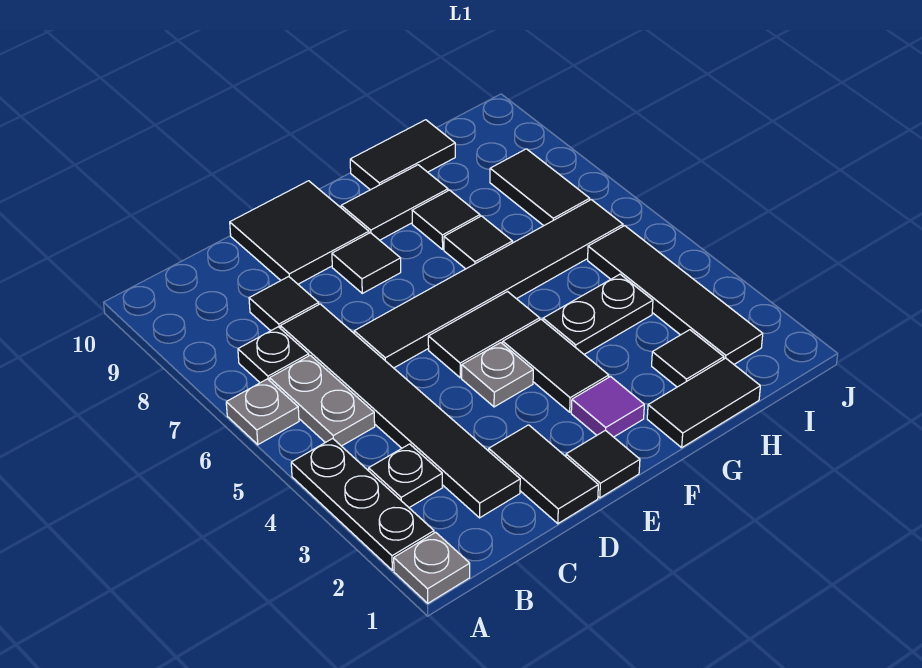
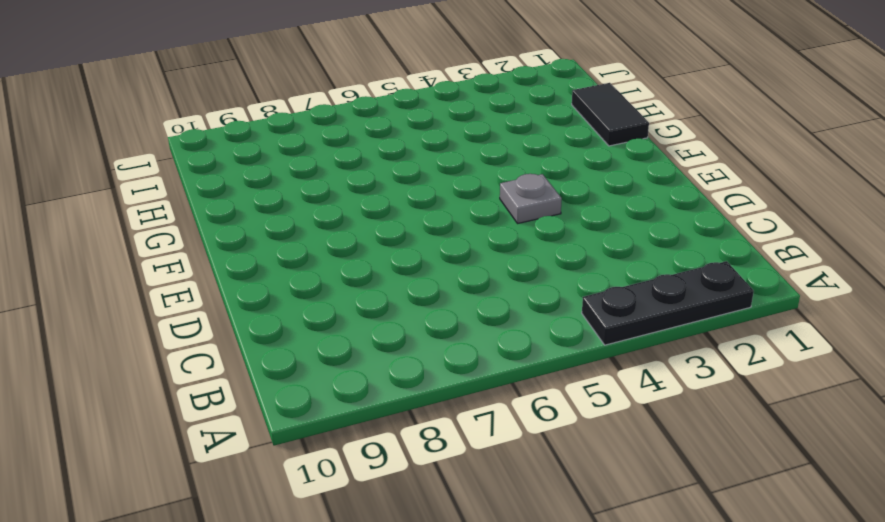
none -> grey plate A1 level 1
none -> grey plate A6 level 1
none -> black plate B3 level 1

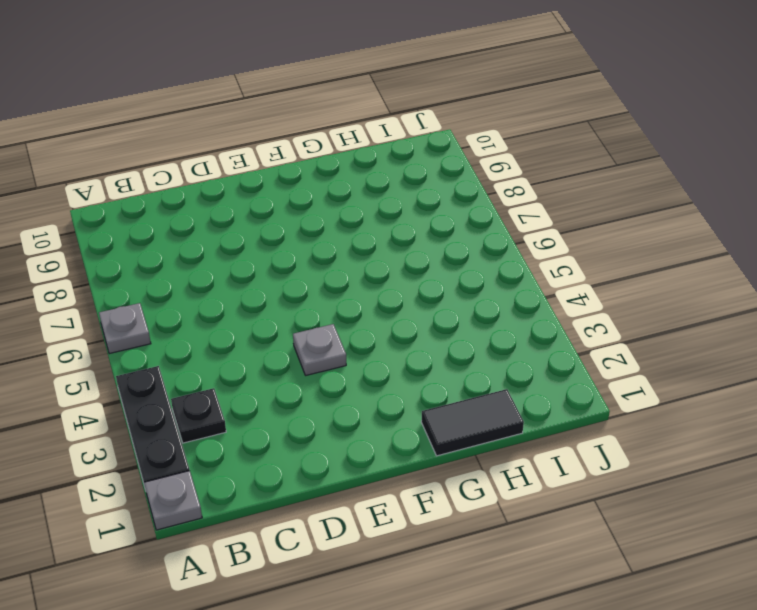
none -> grey plate B5:B6 level 1
none -> black plate B7 level 1
none -> black tile C2:C7 level 1

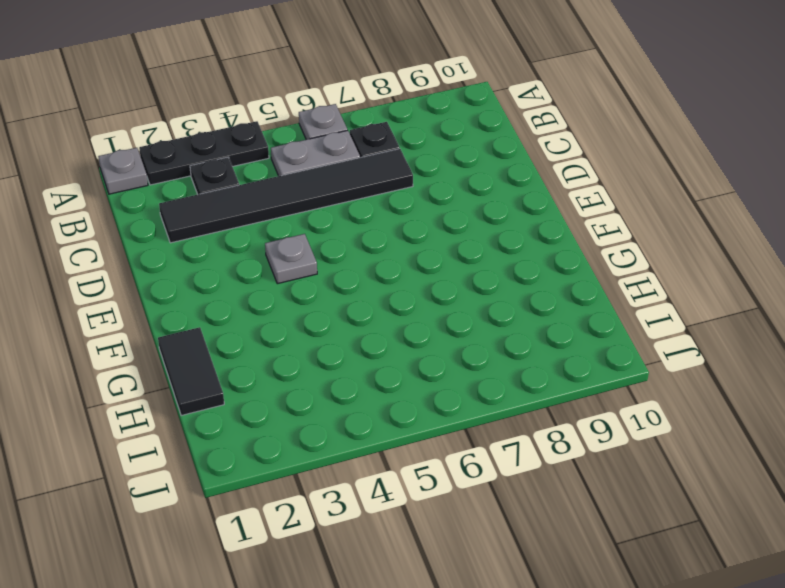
none -> black tile C8 level 1
none -> black tile D1:D2 level 1
none -> black tile D6:I6 level 1

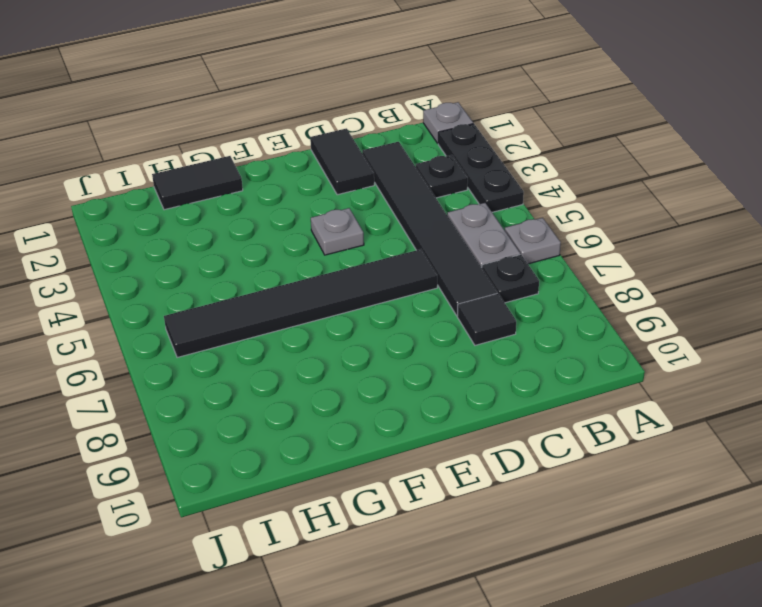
none -> black tile D9:E10 level 1
none -> black tile E1 level 1
none -> black tile E5:F5 level 1

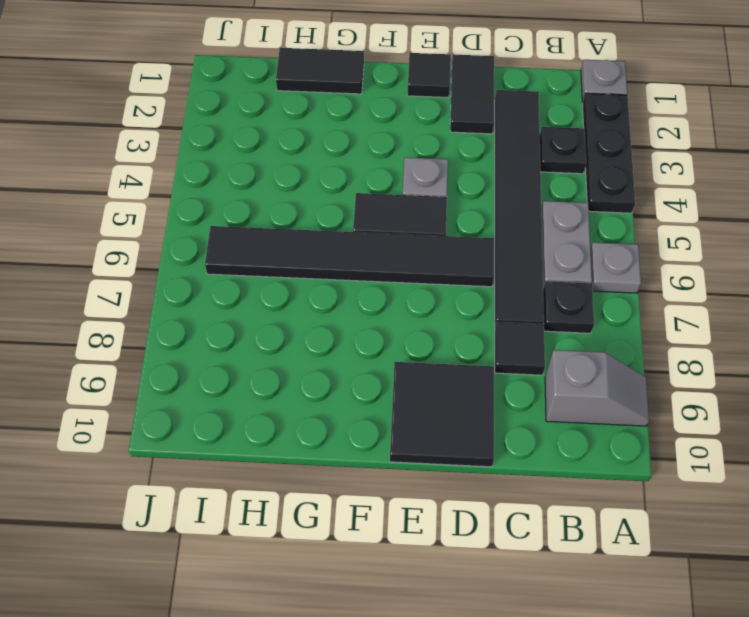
grey slope A9:B9 level 1 top B -> none
none -> black tile E8 level 1
none -> purple tile F2 level 1
none -> black tile F3:F4 level 1

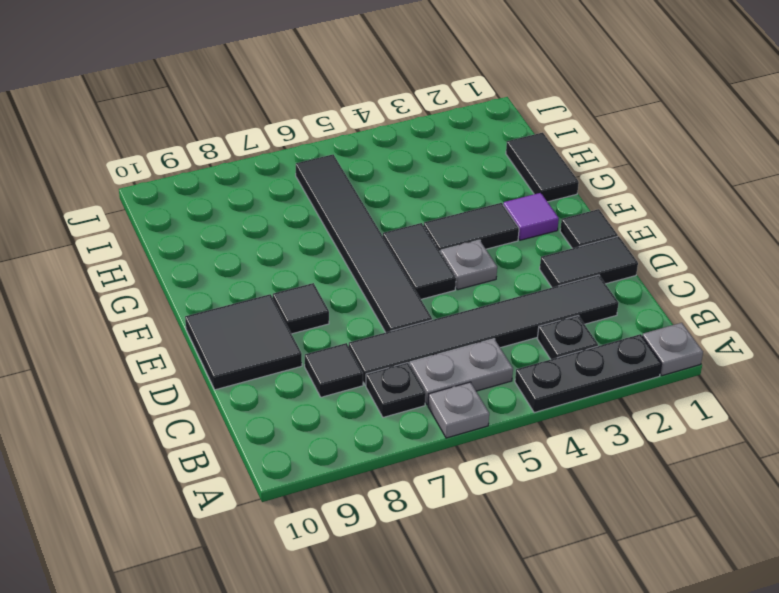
none -> black tile F9:G9 level 1
none -> black plate G4:H4 level 1
none -> black tile G7 level 1

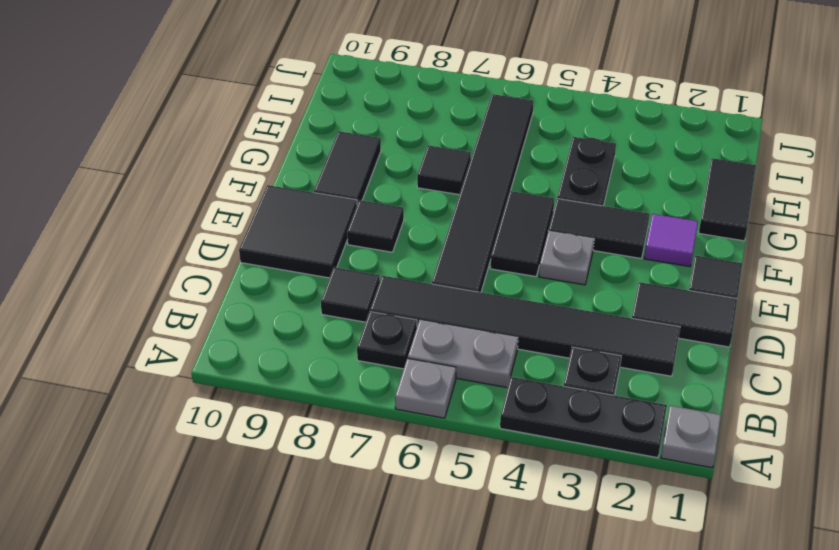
none -> black tile G8 level 1
none -> black tile G10:H10 level 1
none -> black tile H2 level 1

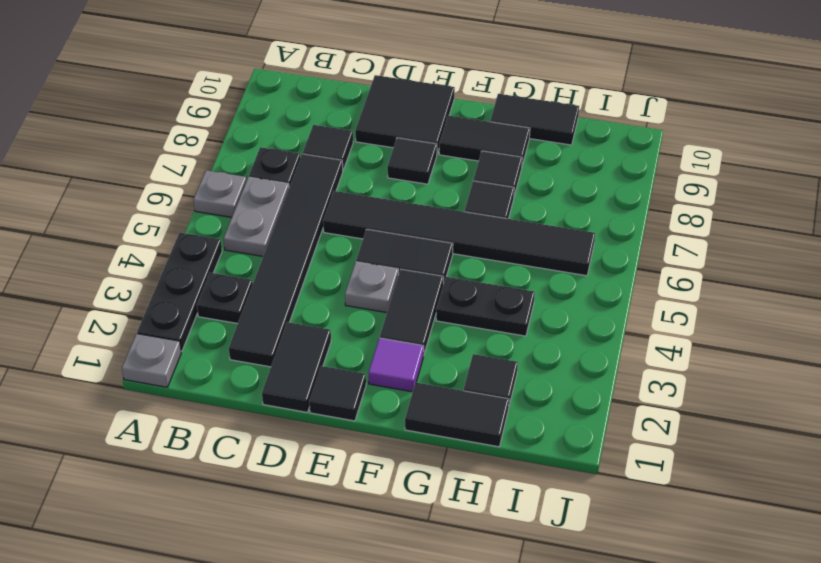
none -> black tile I2:I5 level 1
none -> black tile I7:I8 level 1

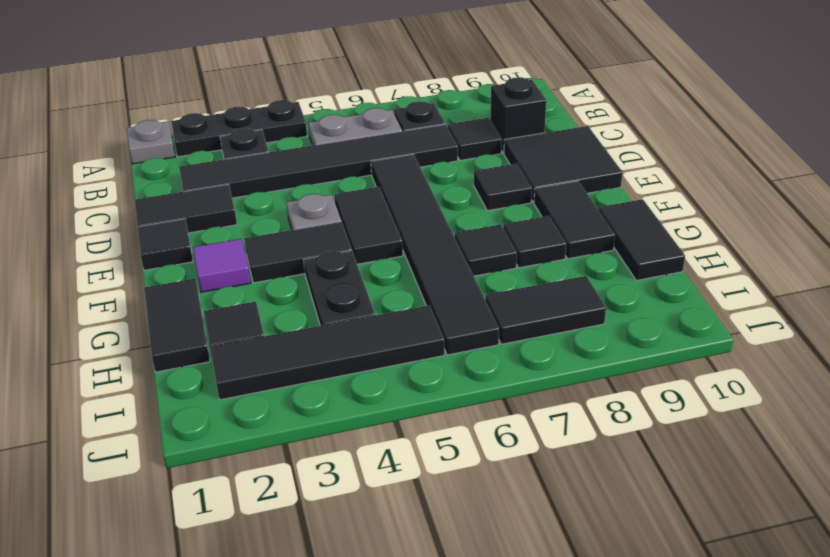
black brick C9 level 1 -> none
none -> grey plate A6 level 1

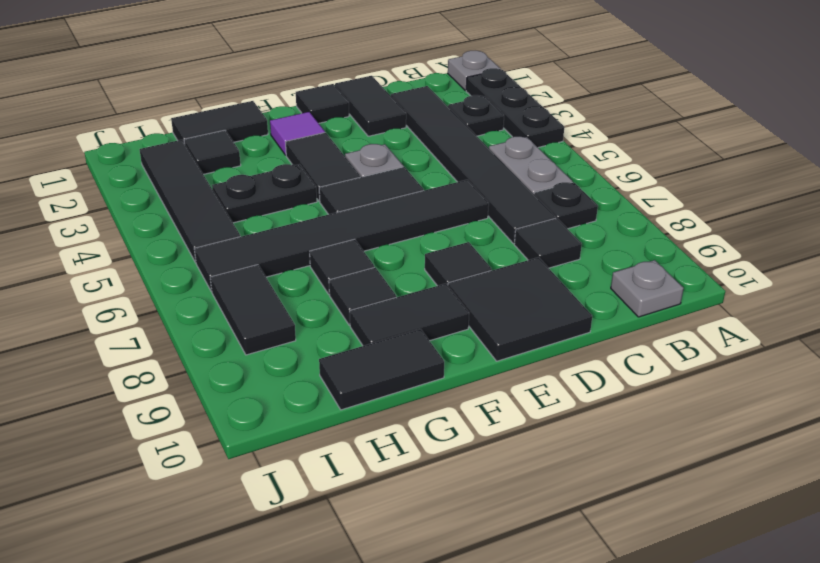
grey plate B10 level 1 -> grey plate A6 level 1

